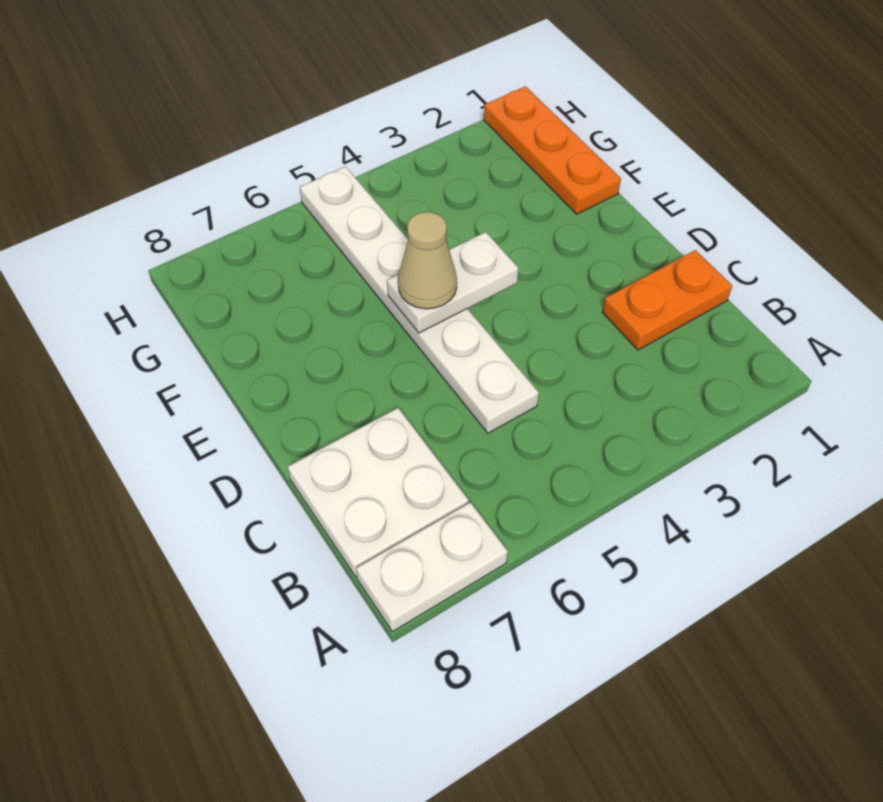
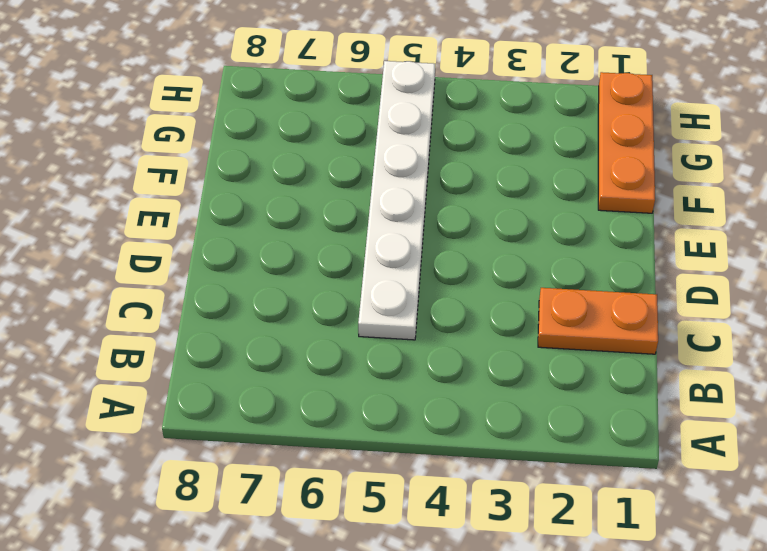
none -> white plate A7:A8 level 1
none -> white plate B7:C8 level 1

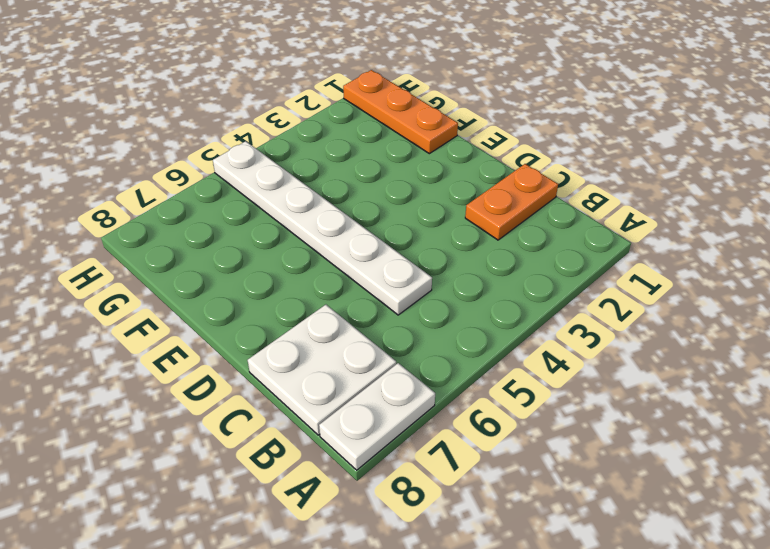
none -> white plate E4:E5 level 2
none -> tan cone E5 level 3

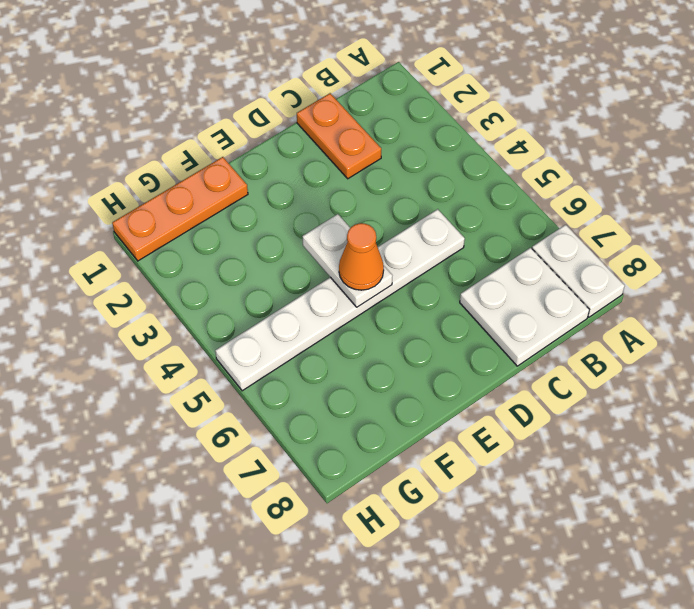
orange cone E5 level 3 -> tan cone E5 level 3

